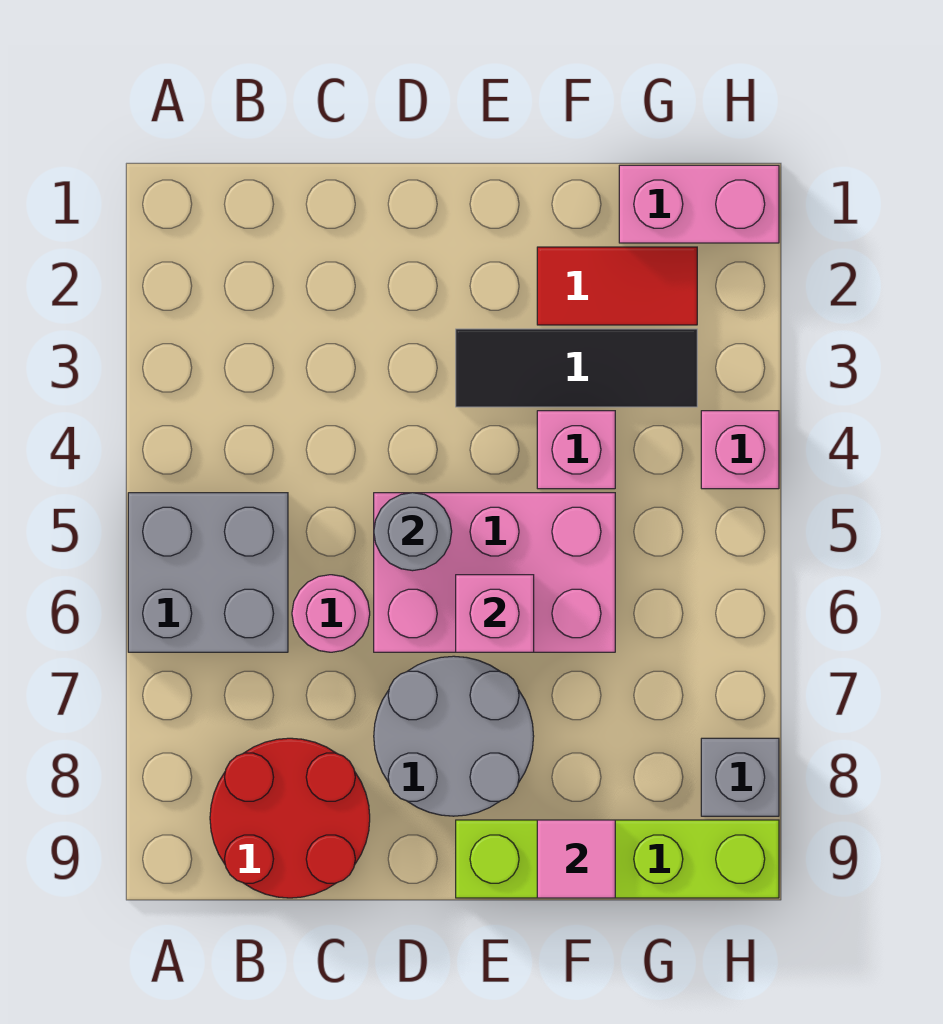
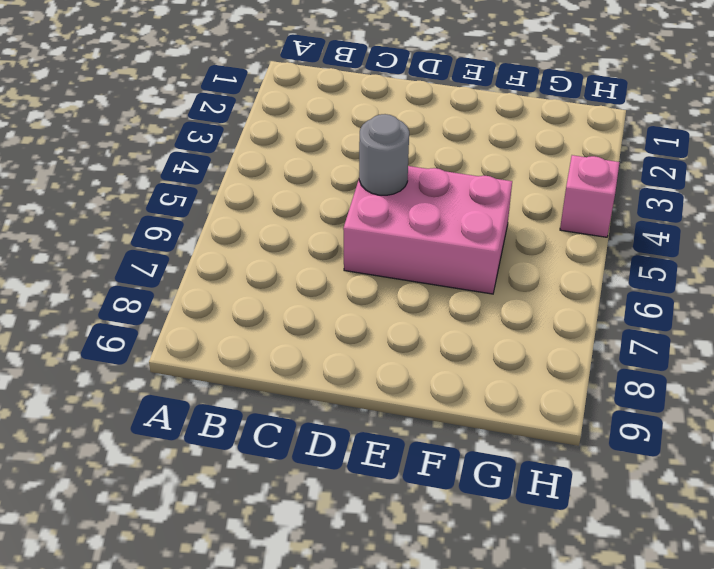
none -> grey brick A5:B6 level 1
none -> red round brick B8:C9 level 1
none -> pink round brick C6 level 1

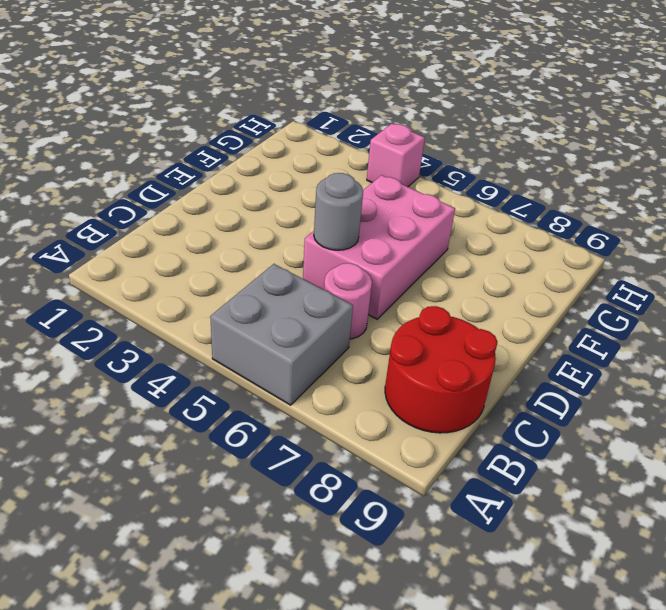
none -> grey round brick D7:E8 level 1
none -> black tile E3:G3 level 1
none -> lime brick E9:H9 level 1

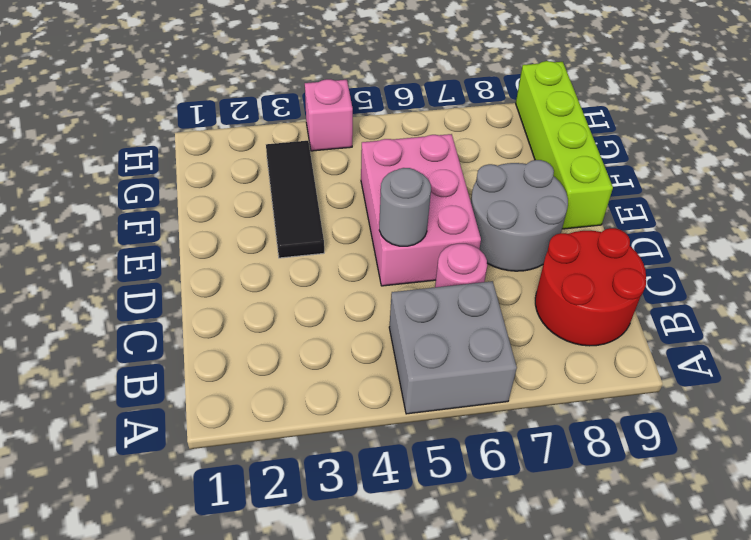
none -> red tile F2:G2 level 1
none -> pink brick F4 level 1
none -> pink brick G1:H1 level 1

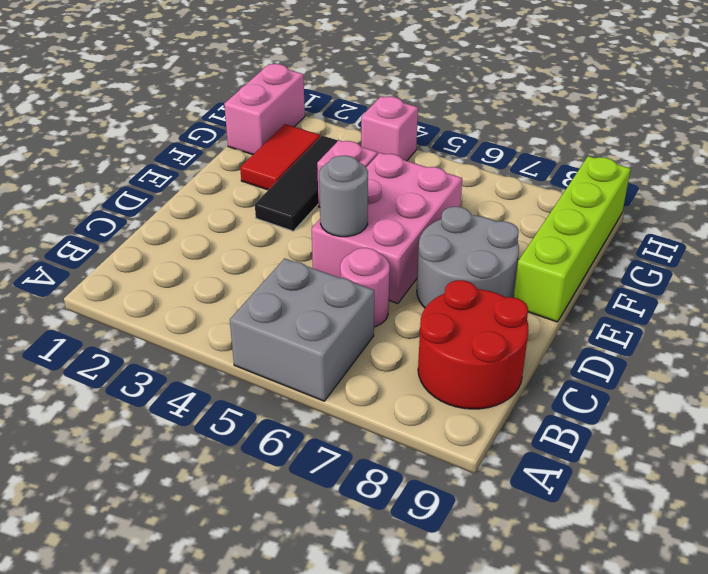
none -> grey brick H8 level 1
none -> pink brick E6 level 2
none -> pink tile F9 level 2

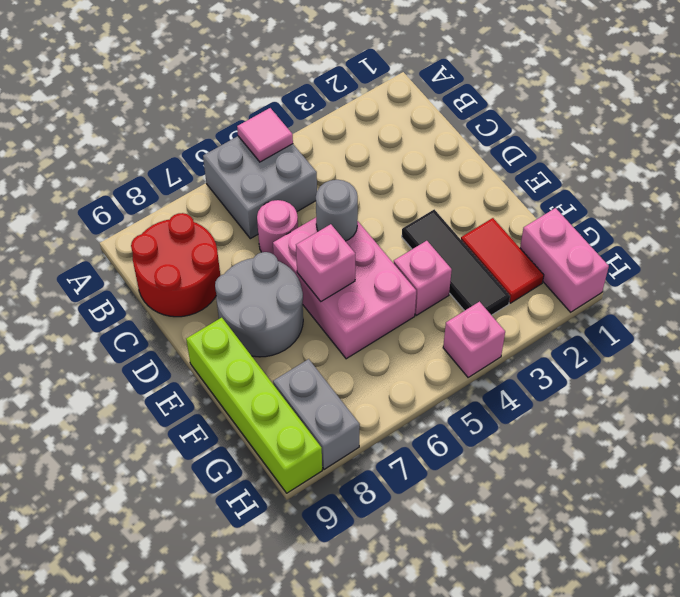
pink tile A5 level 2 -> pink tile F9 level 2
grey brick G8:H8 level 1 -> grey brick H8 level 1

